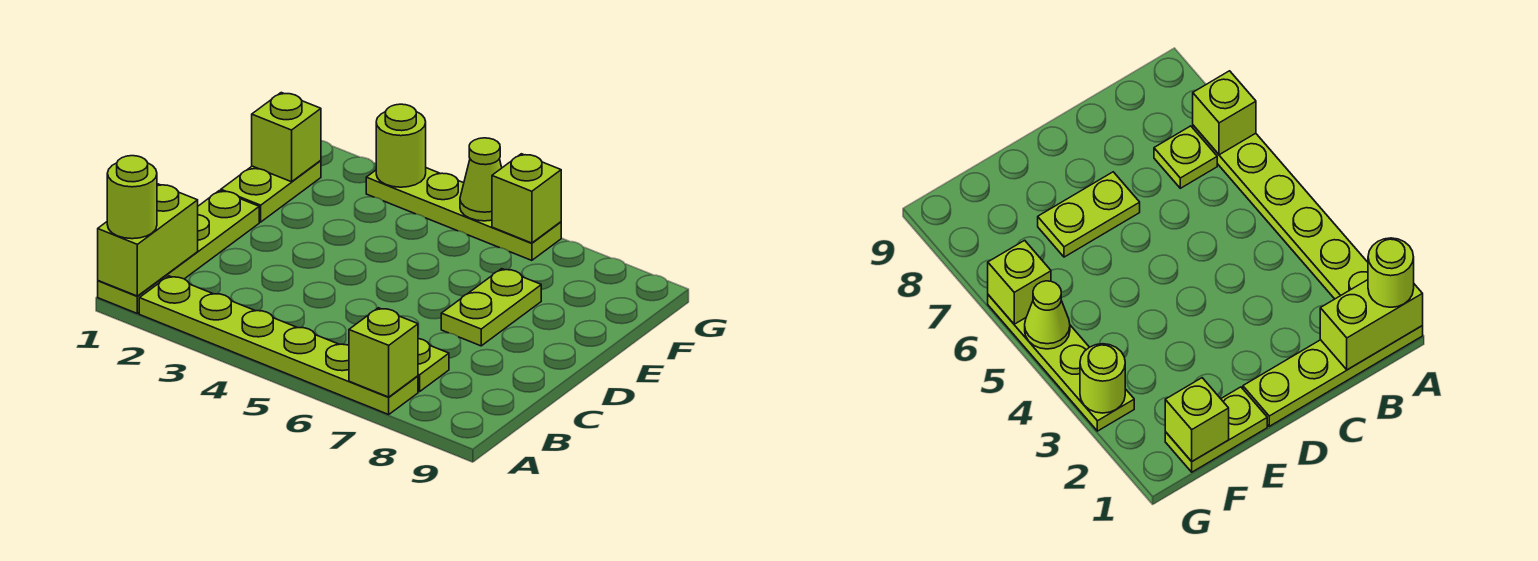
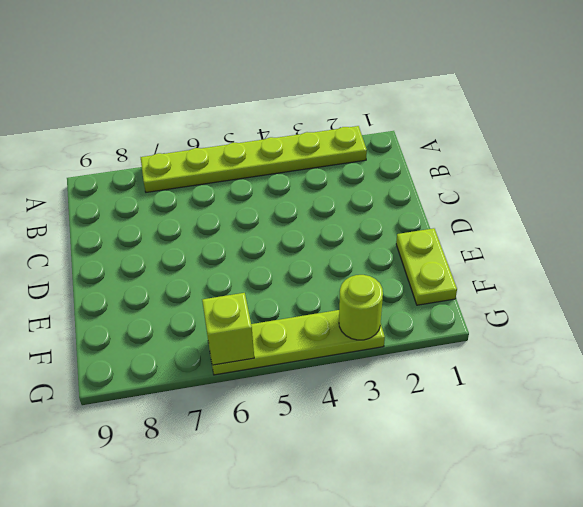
none -> lime plate A1:D1 level 1
none -> lime plate B7 level 1
none -> lime plate D7:E7 level 1

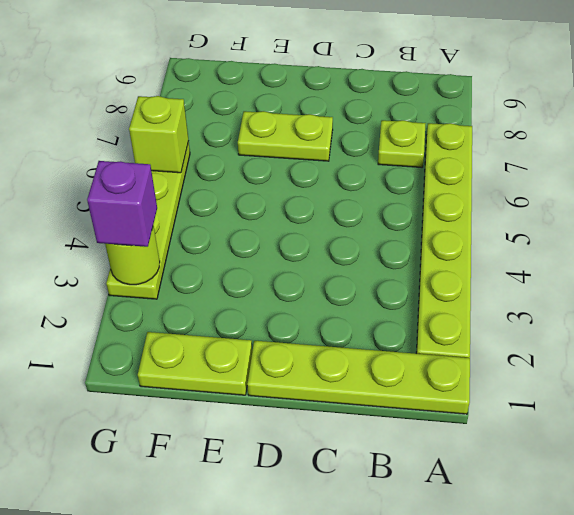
purple brick G3 level 3 -> none
none -> lime brick A1:B1 level 2
none -> lime brick A7 level 2
none -> lime brick F1 level 2

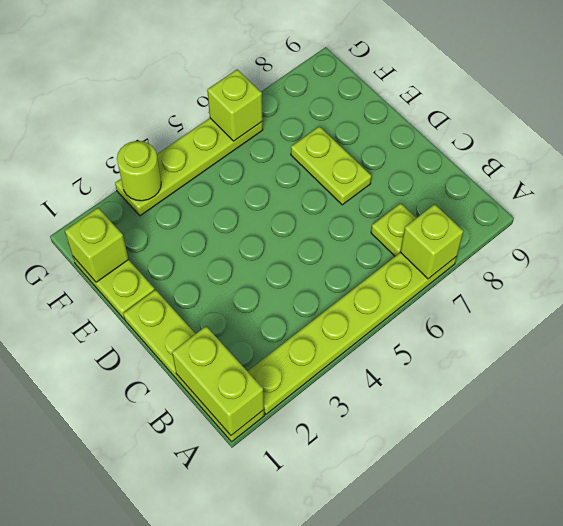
none -> lime cone G5 level 2
none -> lime round brick A1 level 3

